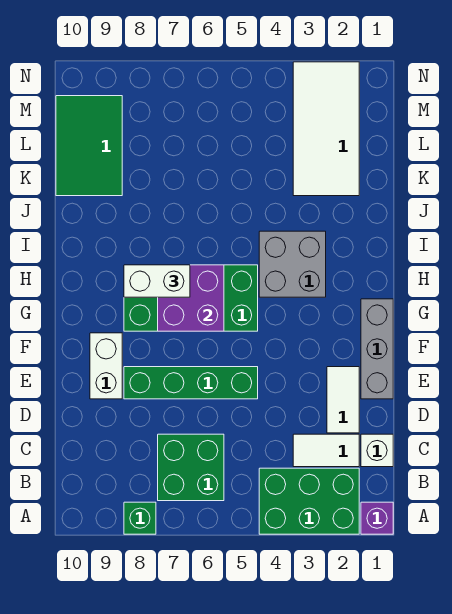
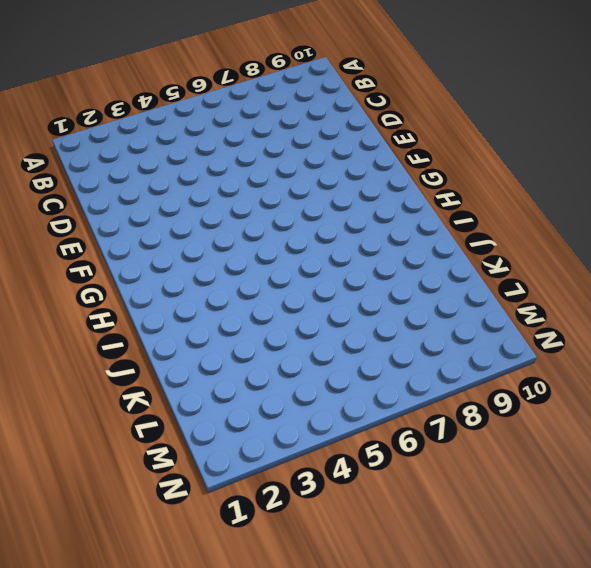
none -> purple brick A1 level 1
none -> green brick A2:B4 level 1
none -> green brick A8 level 1

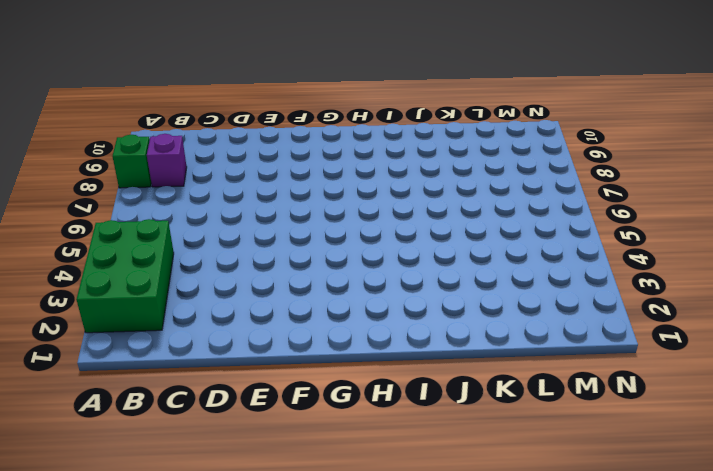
purple brick B8 level 1 -> purple brick A1 level 1
none -> green brick B6:C7 level 1
none -> white brick C1 level 1
none -> white tile C2:C3 level 1

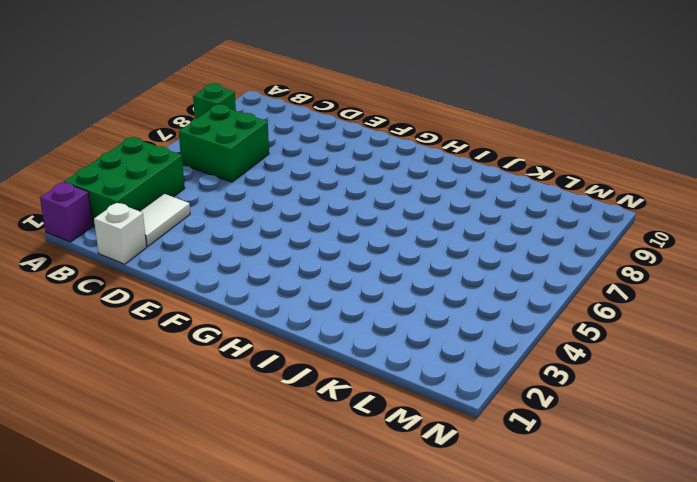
none -> white tile D2:E2 level 1
none -> grey brick E1:G1 level 1
none -> green brick E5:E8 level 1

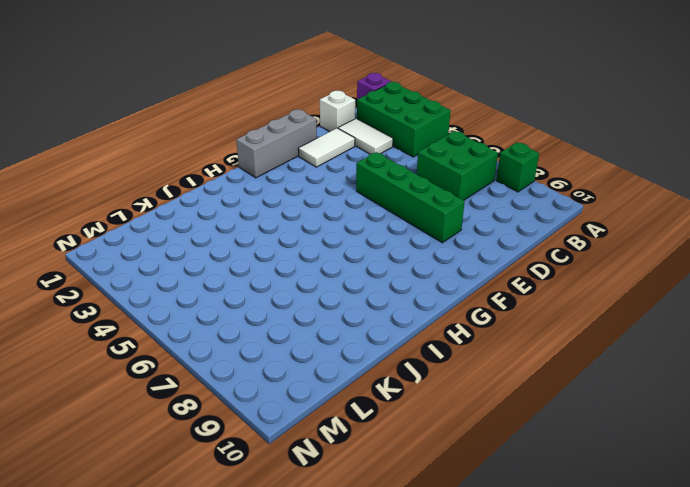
none -> white brick E9:F9 level 1
none -> green brick G5:H8 level 1
none -> grey brick H3:I4 level 1

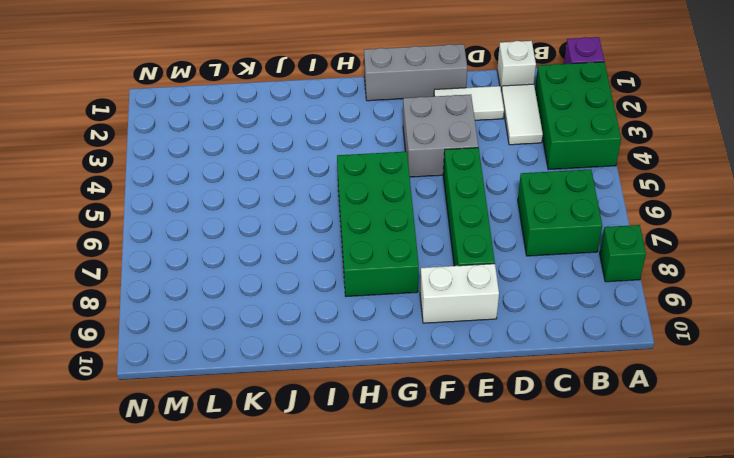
grey brick E3:F4 level 1 -> grey brick H3:I4 level 1
none -> white tile K2:N3 level 1
none -> green tile K9:M10 level 1
none -> purple brick G6:H7 level 2

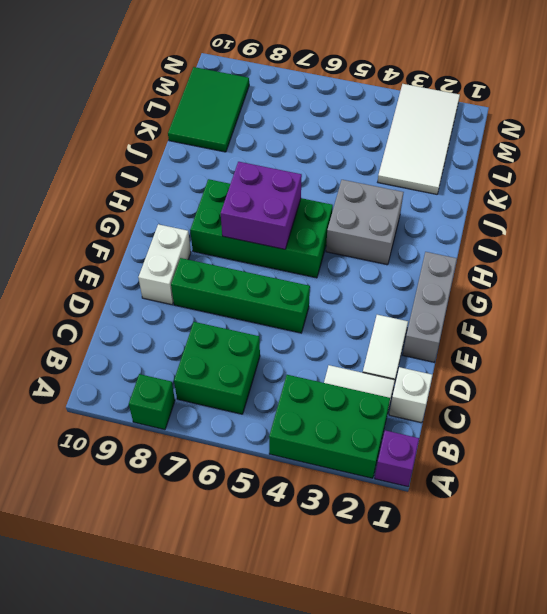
none -> white brick H7:H8 level 3

